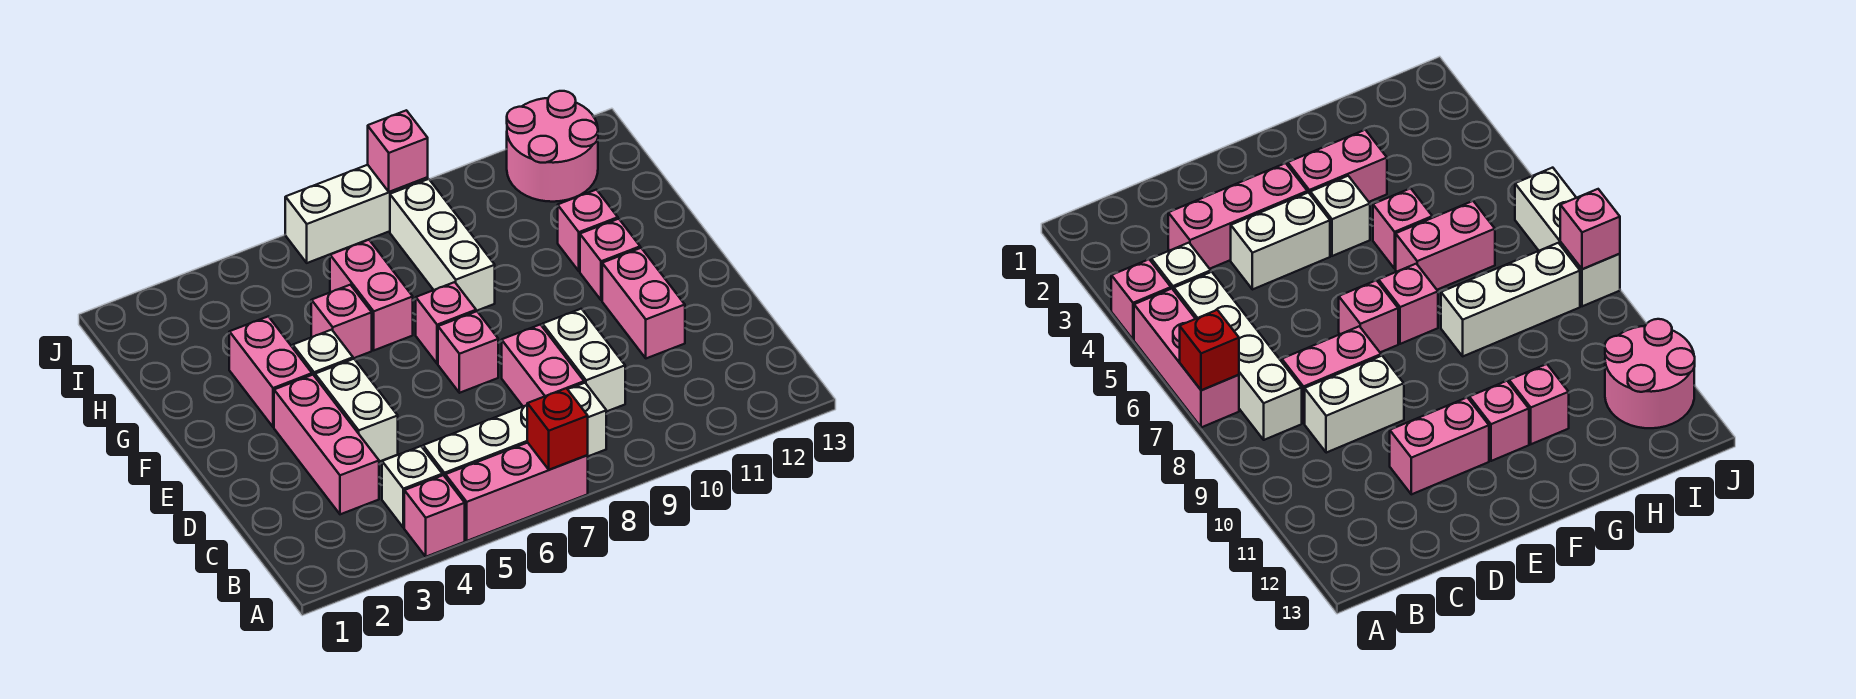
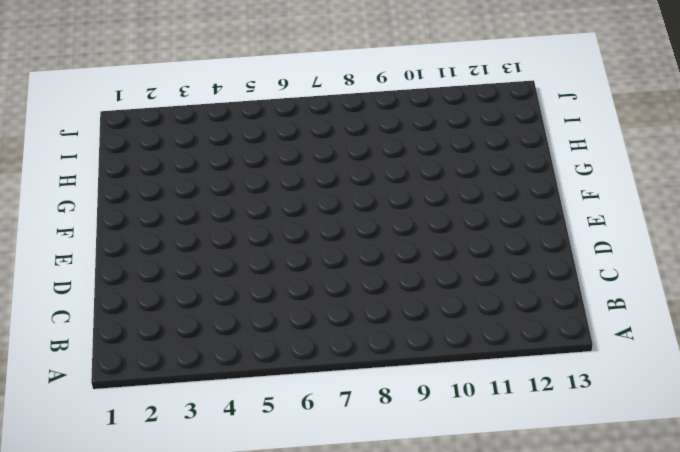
none -> pink brick A4 level 1
none -> pink brick A5:A7 level 1
none -> white brick B4 level 1

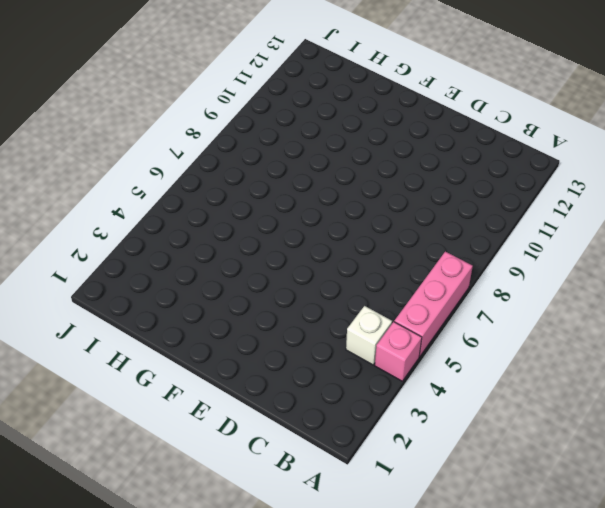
none -> white brick B5:B8 level 1
none -> pink brick C3:E3 level 1
none -> pink brick C8:D8 level 1

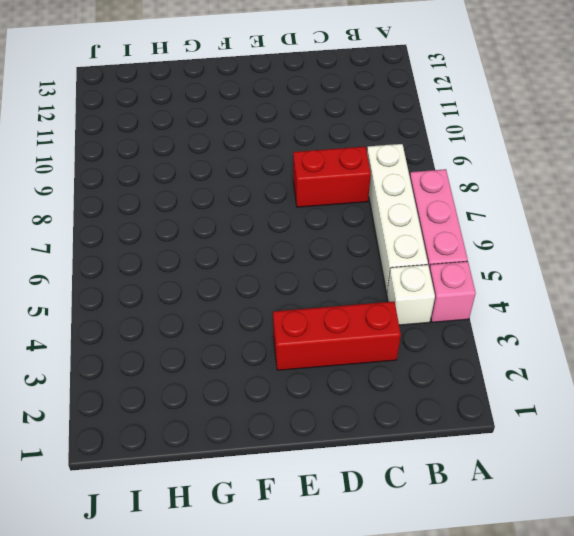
red brick C3:E3 level 1 -> pink brick C3:E3 level 1
red brick C8:D8 level 1 -> pink brick C8:D8 level 1
none -> white brick C9:D9 level 1
none -> white brick D4:E4 level 1
none -> pink brick D11:E11 level 1

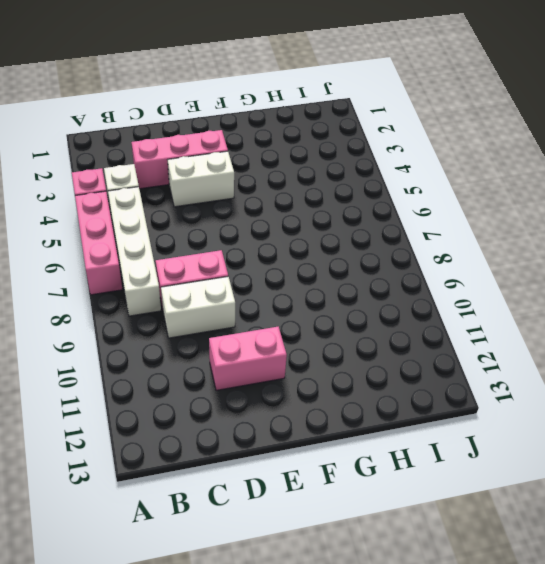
none -> pink brick E7 level 1
none -> pink brick F3:G3 level 1
none -> white brick F4 level 1

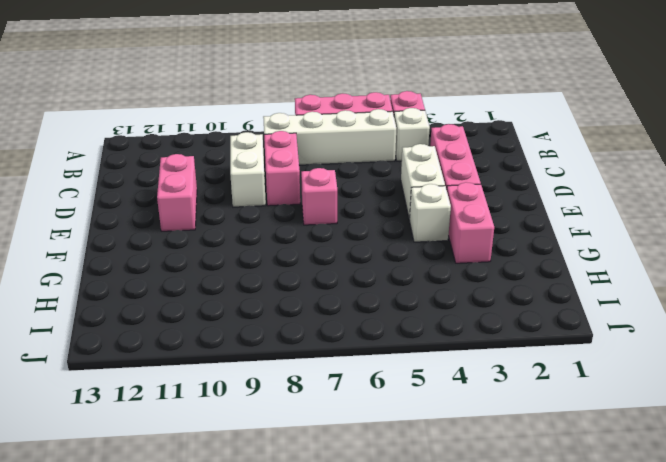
none -> pink brick F7 level 1
none -> pink brick F11 level 1
none -> pink brick G5 level 1

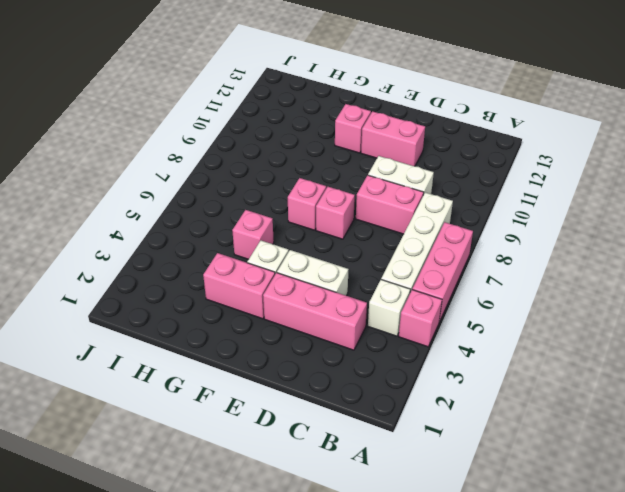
none -> pink brick G6:H6 level 1
none -> white brick G8:I8 level 1
none -> pink brick G11 level 1

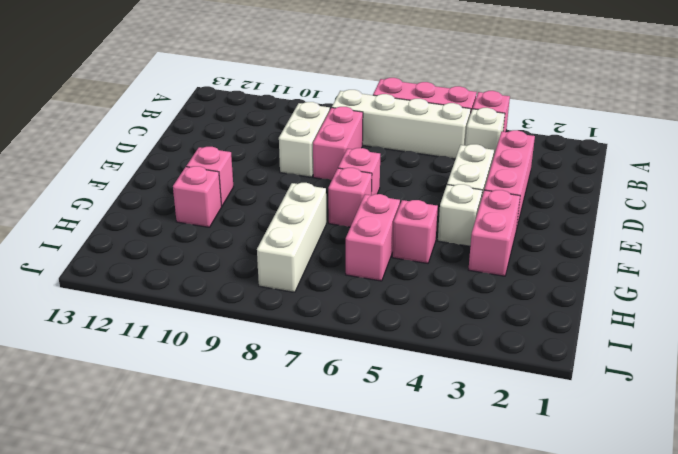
none -> pink brick D11:E11 level 1
none -> pink round brick I11:J12 level 1
none -> white brick J6:J8 level 1

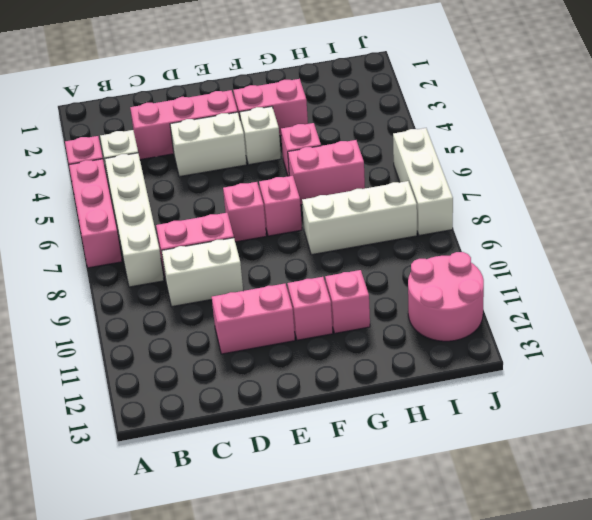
none -> red brick A7 level 2
none -> pink brick J8 level 2

